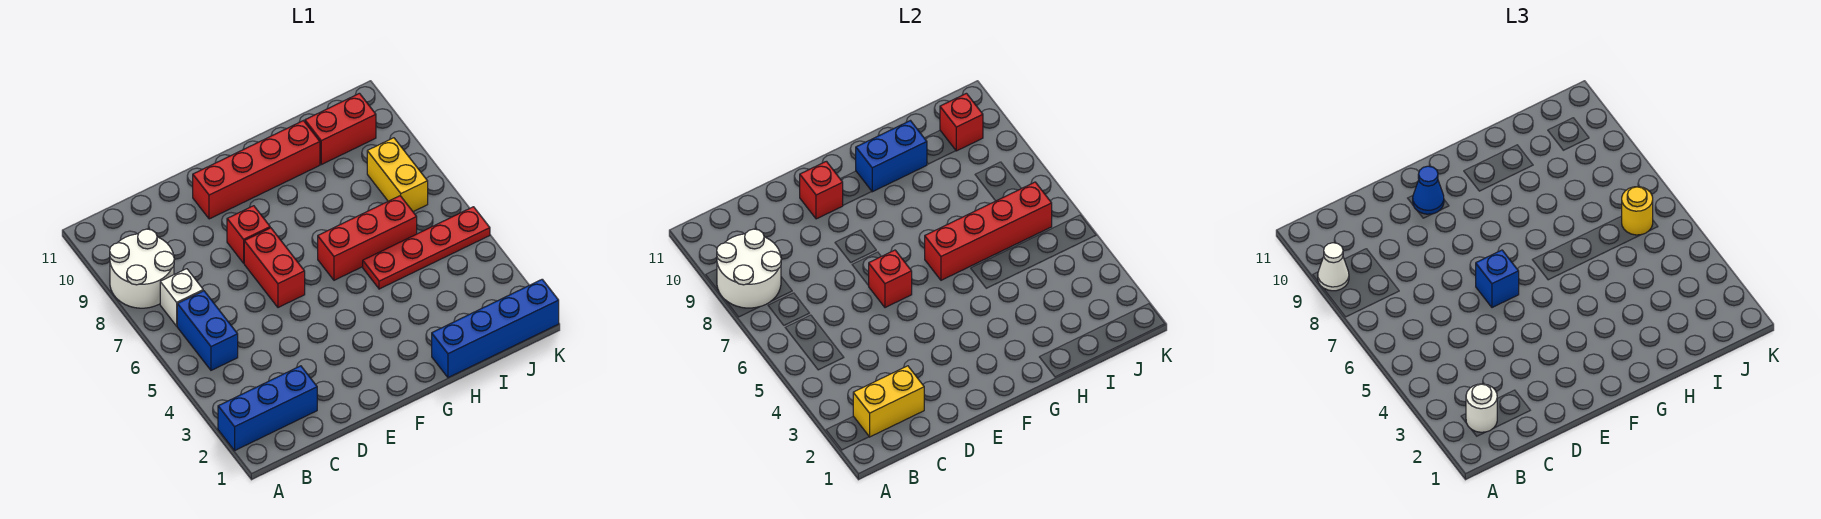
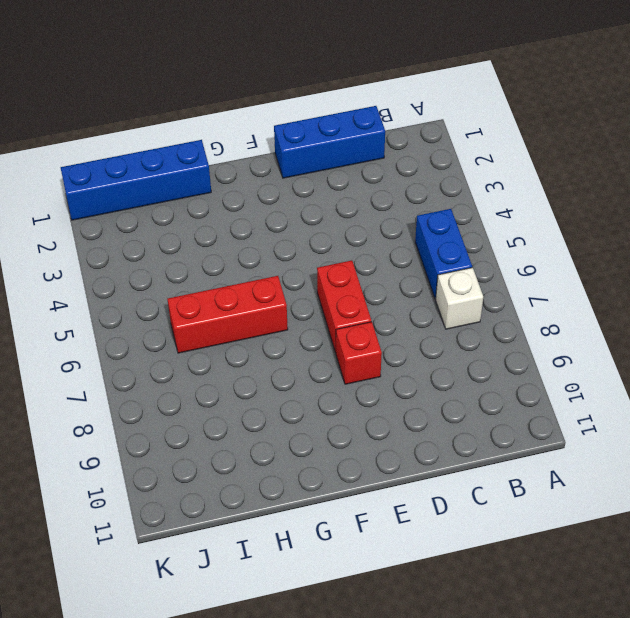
blue brick C1:E1 level 1 -> blue brick A2:C2 level 1
none -> white round brick A8:B9 level 1
none -> red brick E10:H10 level 1
none -> red plate H5:K5 level 1

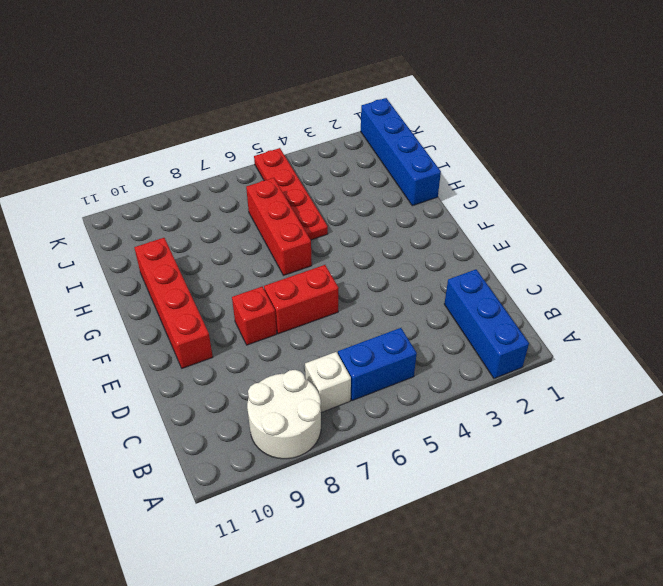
none -> red brick I10:J10 level 1
none -> yellow brick J7:J8 level 1
none -> white round brick A8:B9 level 2

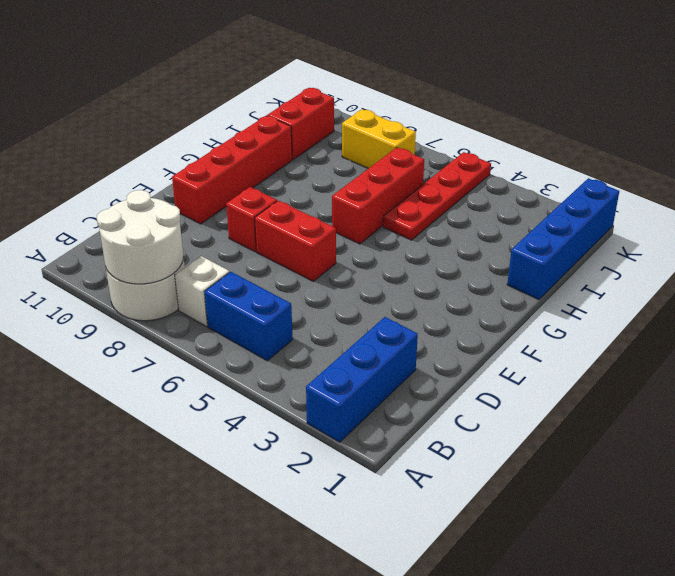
none -> yellow brick B2:C2 level 2
none -> red brick E6 level 2
none -> red brick E10 level 2

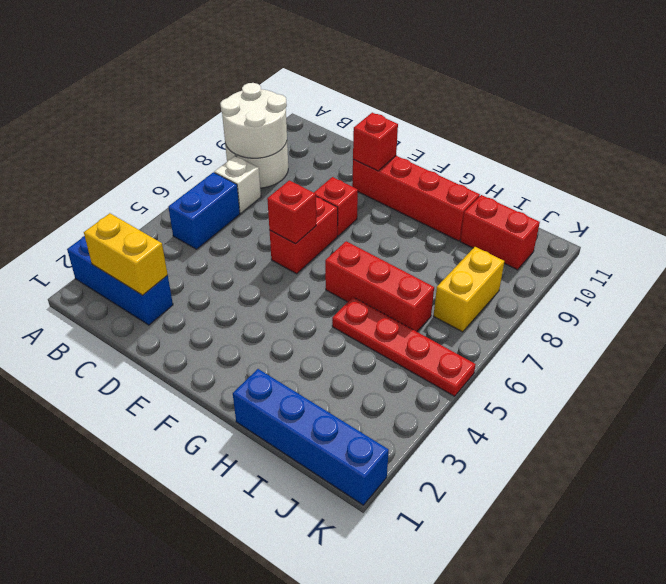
none -> red brick G6:J6 level 2
none -> blue brick G10:H10 level 2
none -> red brick J10 level 2

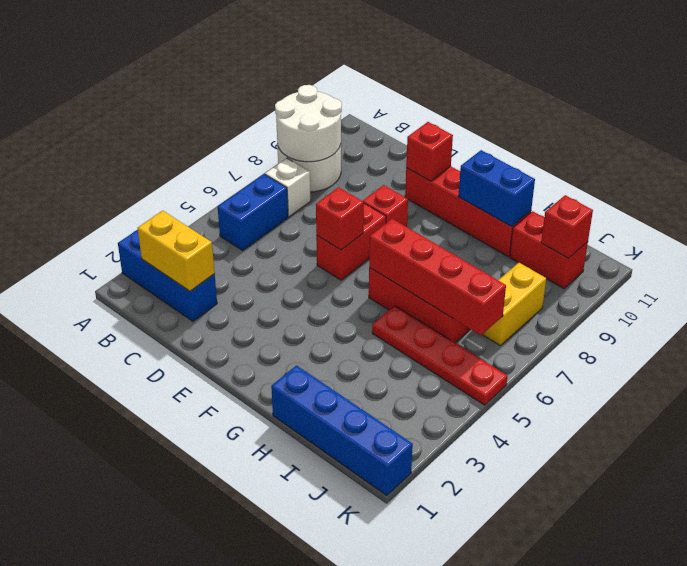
none -> white cone A9 level 3
none -> white round brick B2 level 3
none -> blue brick E6 level 3

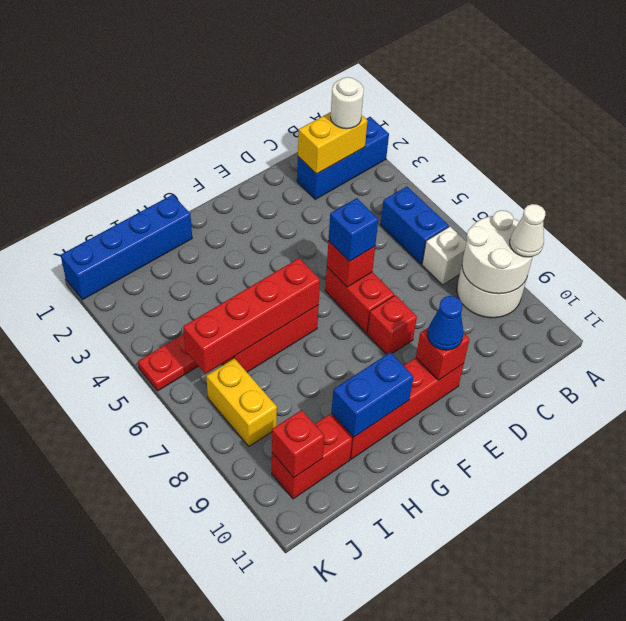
none -> yellow round brick J6 level 3

